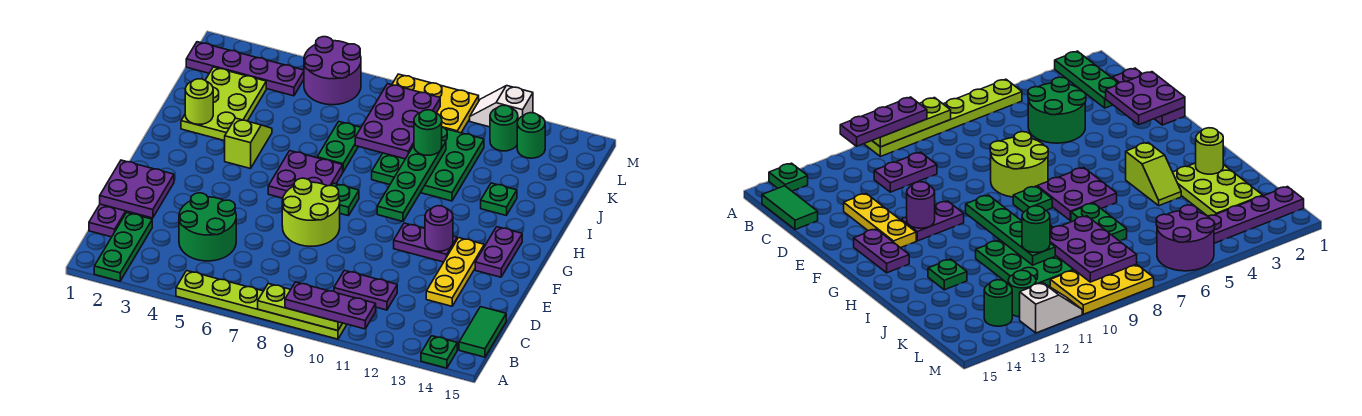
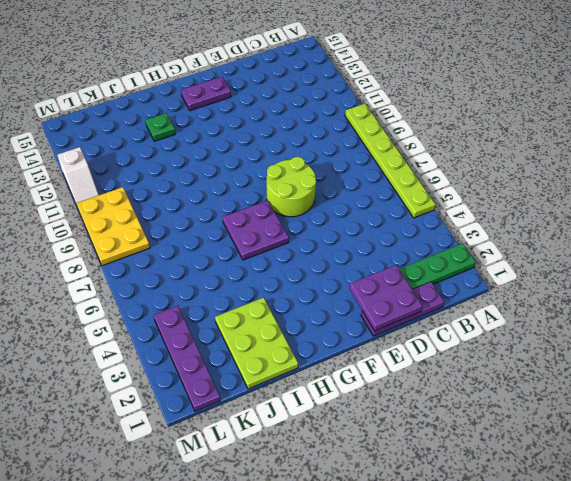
lime plate I1:J3 level 1 -> lime plate I2:K3 level 1
none -> green plate A14 level 1
none -> green tile B15:C15 level 1
none -> green round brick C4:D5 level 1
none -> purple plate C10:C11 level 1

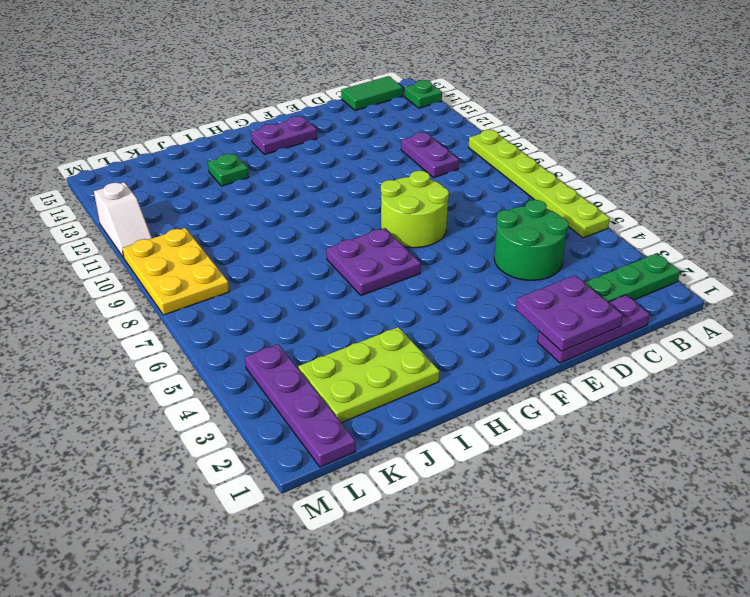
none -> yellow plate D13:F13 level 1
none -> purple plate F11:F12 level 1
none -> green plate G8 level 1
none -> lime slope H4:I4 level 1 top H

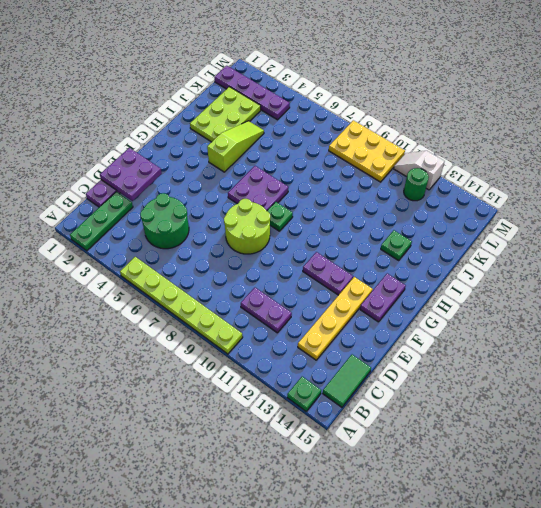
yellow plate C13:F13 level 1 -> yellow plate D13:F13 level 1
lime slope H4:J4 level 1 top H -> lime slope H4:I4 level 1 top H
none -> green plate I7:J7 level 1
none -> green plate I9:K11 level 1
none -> purple round brick L5:M6 level 1
none -> green round brick L13 level 1

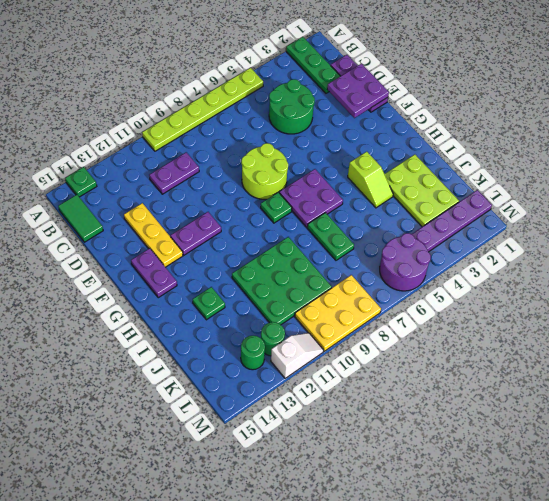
none -> lime plate A8:A10 level 2
none -> purple round brick F12 level 2
none -> green plate G10:J10 level 2
none -> lime round brick I2 level 2

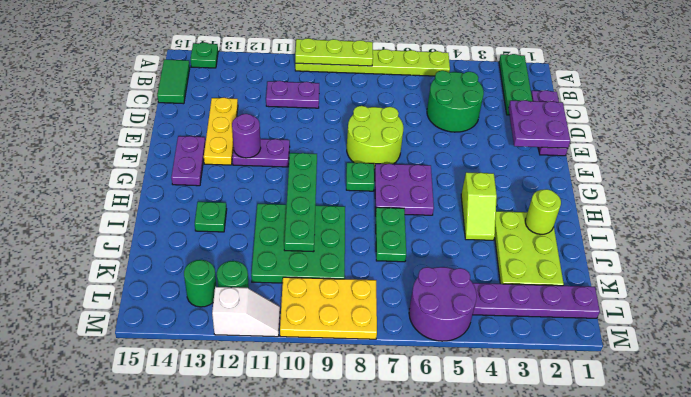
none -> purple plate J8:L9 level 2
none -> purple plate A9:A11 level 3
none -> green round brick J10 level 3

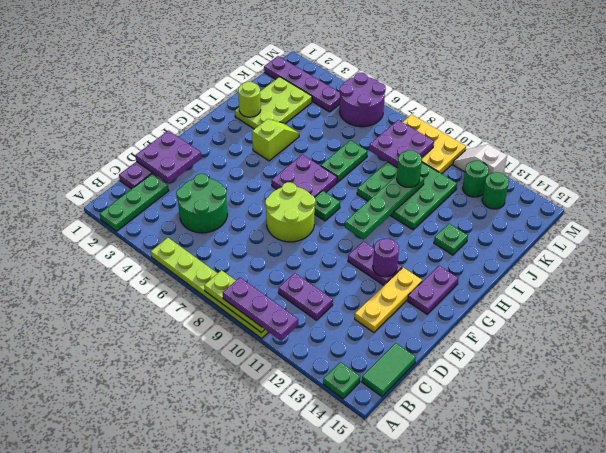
purple plate K8:L9 level 2 -> purple plate J8:L9 level 2

